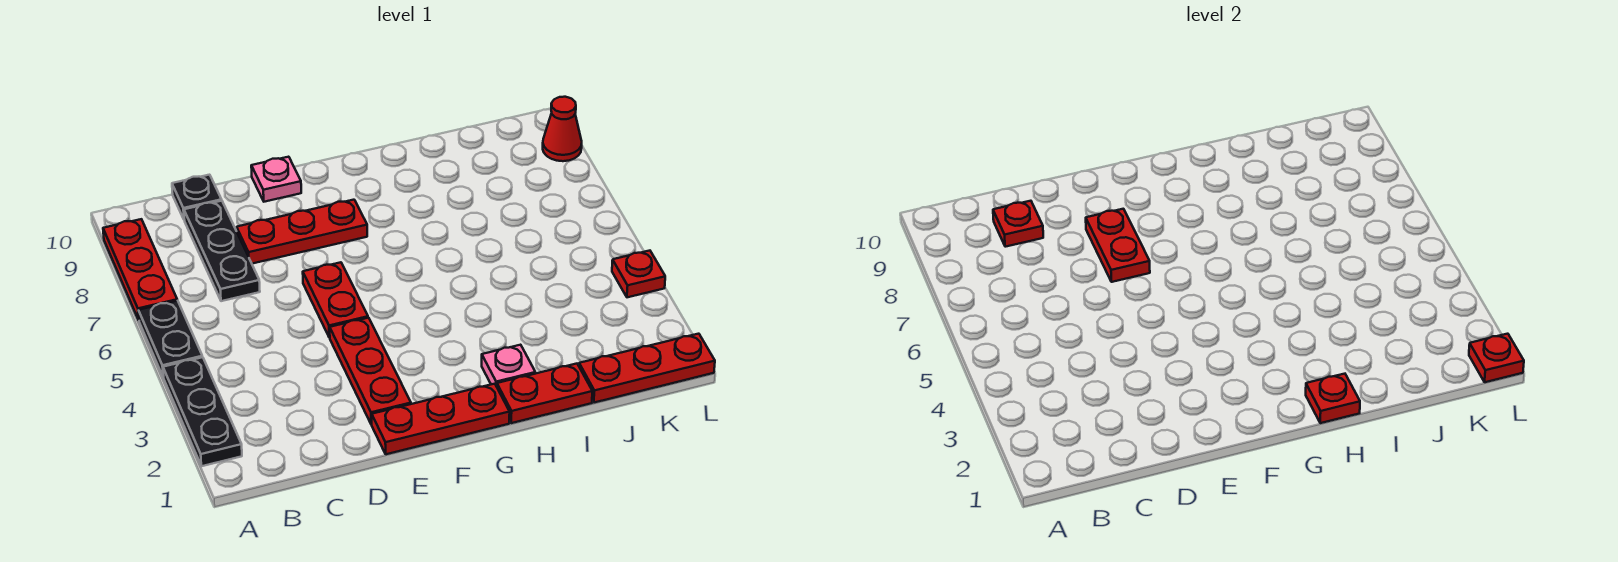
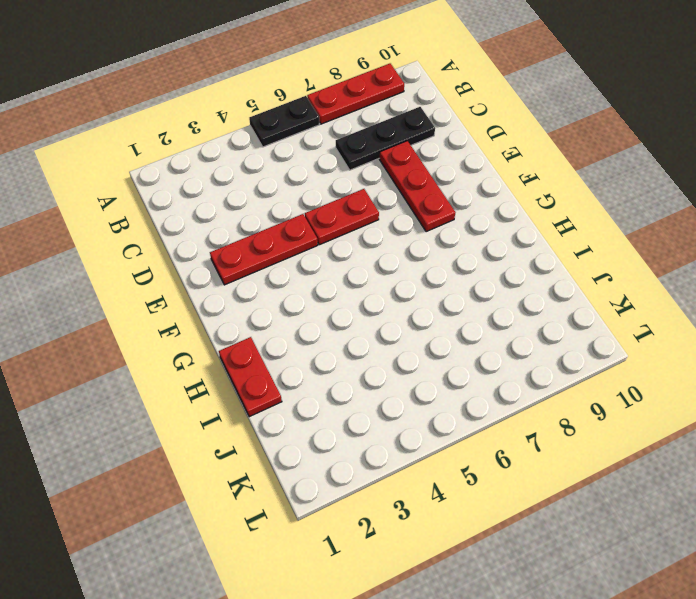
none -> black plate A2:A4 level 1
none -> black plate C10 level 1
none -> red plate E1:G1 level 1

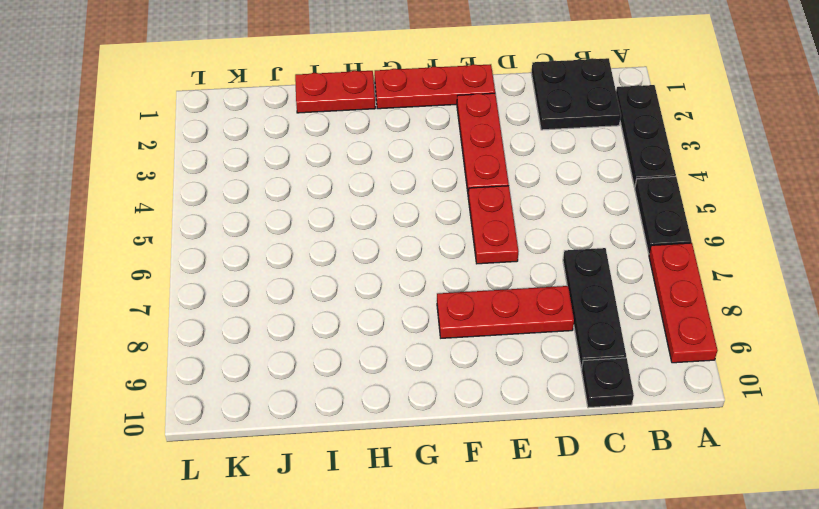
black plate B1:C2 level 1 -> none
none -> pink plate E10 level 1
none -> pink plate H2 level 1
none -> red plate J1:L1 level 1

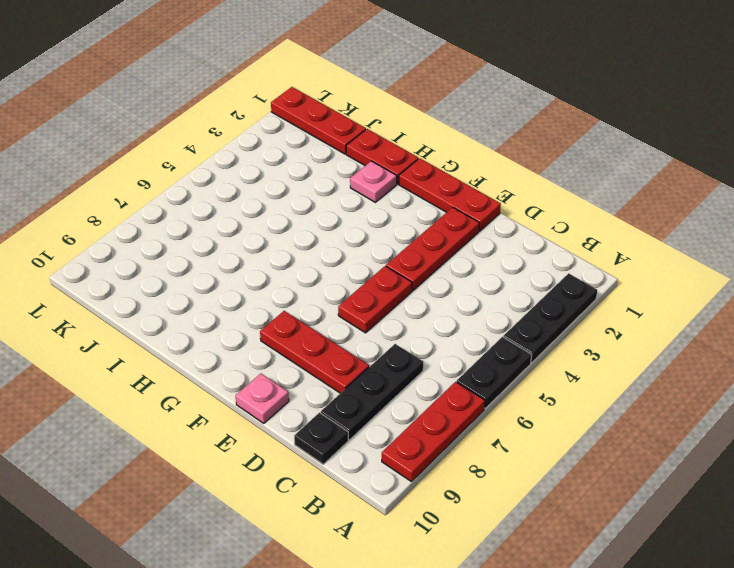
none -> red plate L4 level 1
none -> red cone L9 level 1
none -> red plate C9 level 2

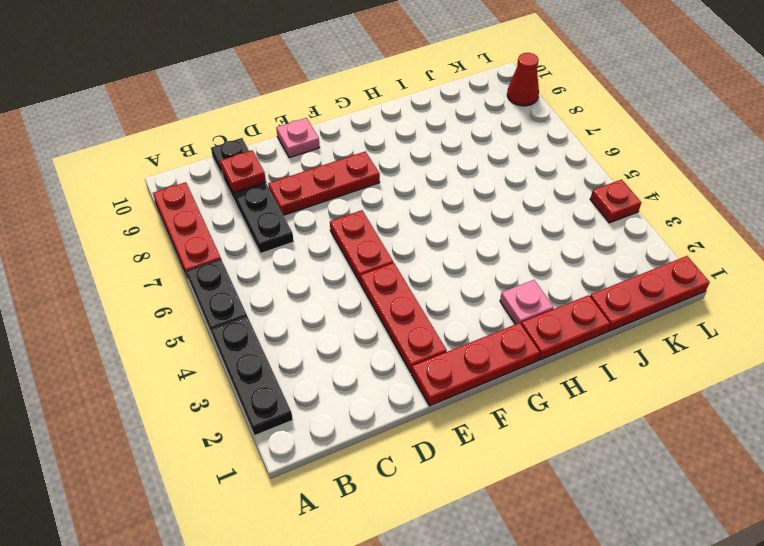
none -> red plate E7:E8 level 2
none -> red plate H1 level 2
none -> red plate L1 level 2

